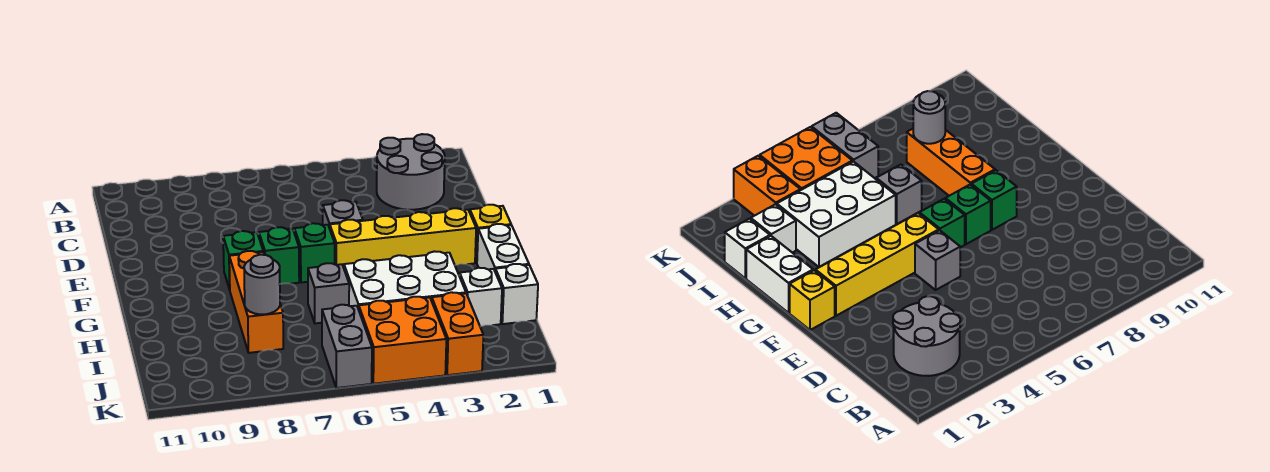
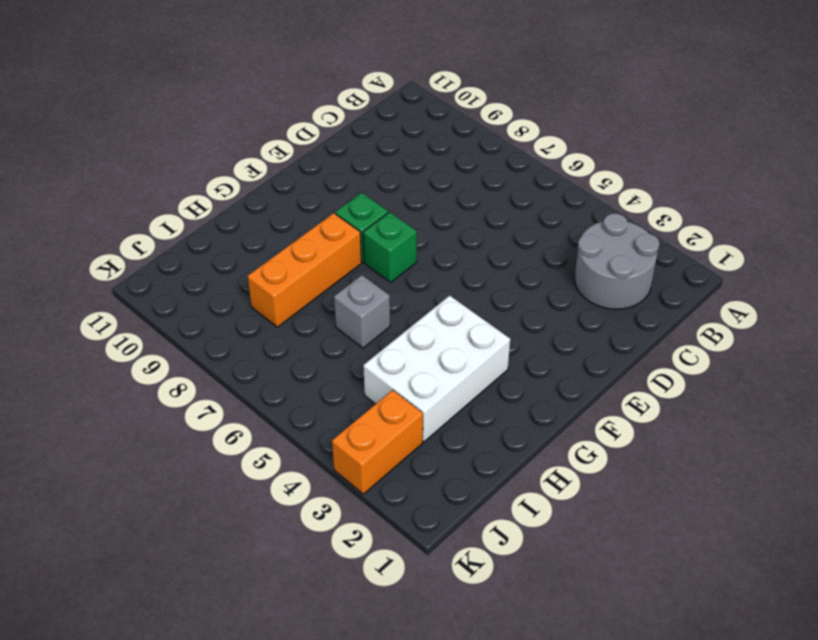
white brick G3:I4 level 1 -> white brick H3:I5 level 1
none -> grey brick E5 level 1
none -> yellow brick F1 level 1
none -> yellow brick F2:F5 level 1

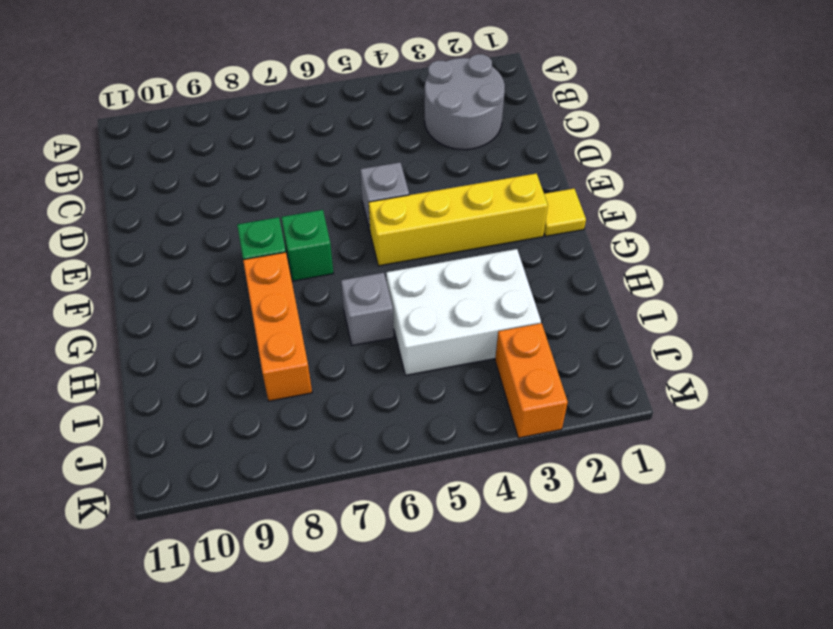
yellow tile F1 level 1 -> yellow brick F1 level 1
none -> green brick F6 level 1
none -> white brick G1:H1 level 1
none -> white brick I1 level 1

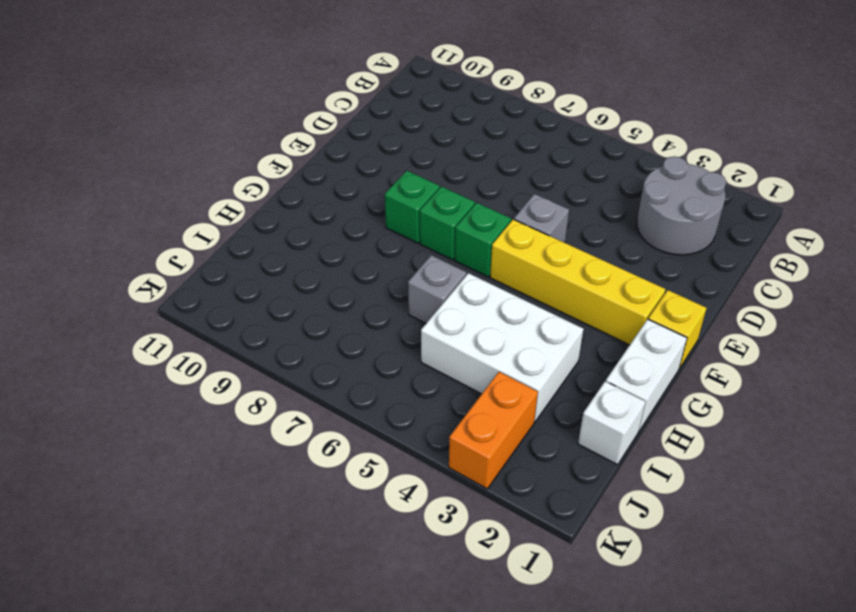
none -> orange brick G8:I8 level 1
none -> white brick I2 level 1
none -> orange brick J4:K5 level 1

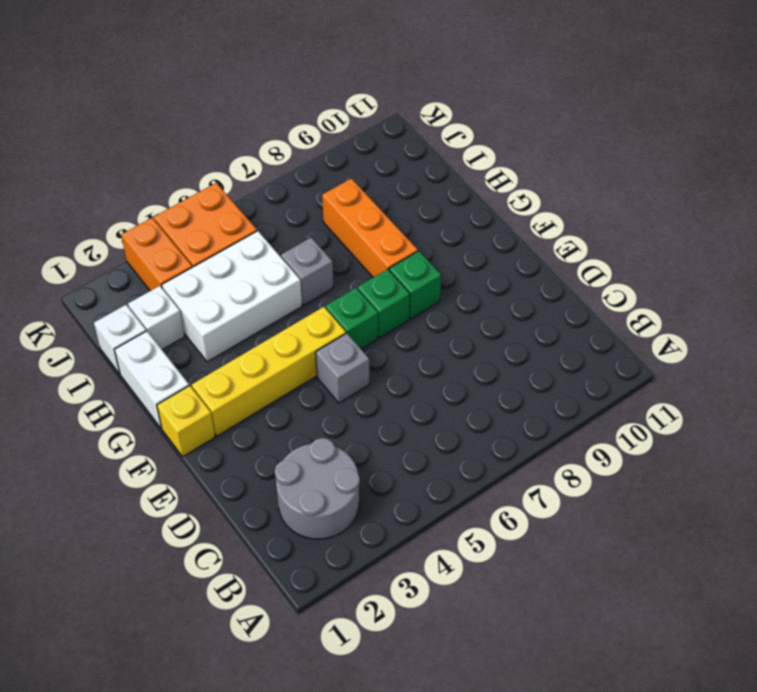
none -> grey brick J6:K6 level 1
none -> grey round brick I8 level 2

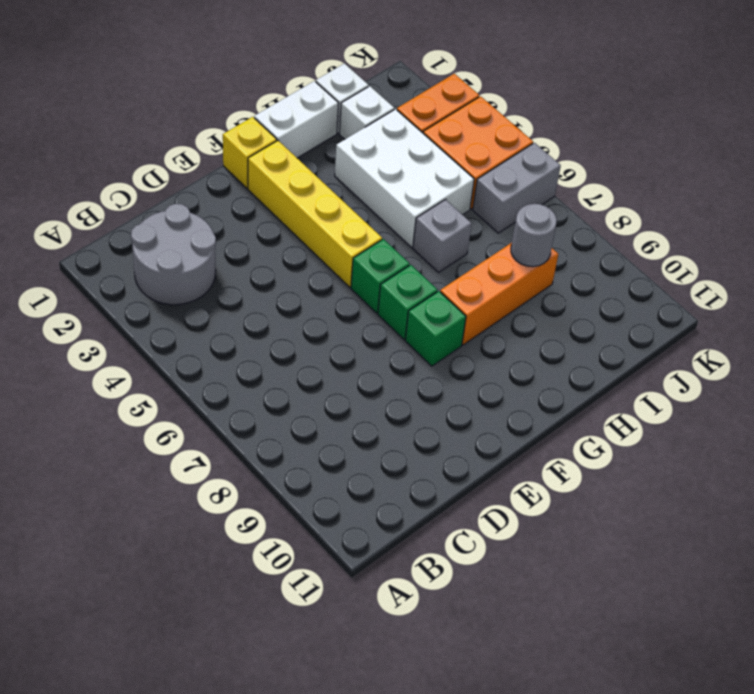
none -> grey brick E5 level 1

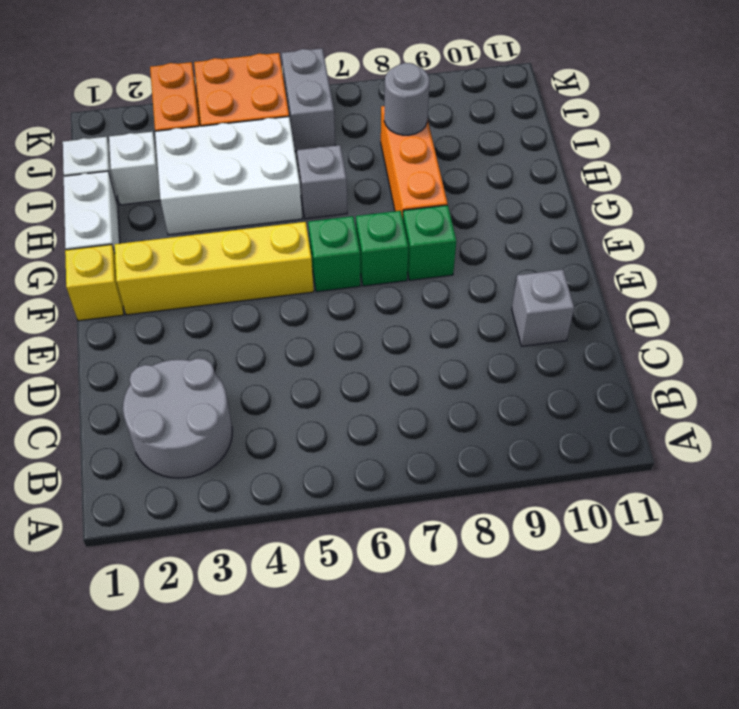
grey brick D10 level 1 -> grey brick E5 level 1

